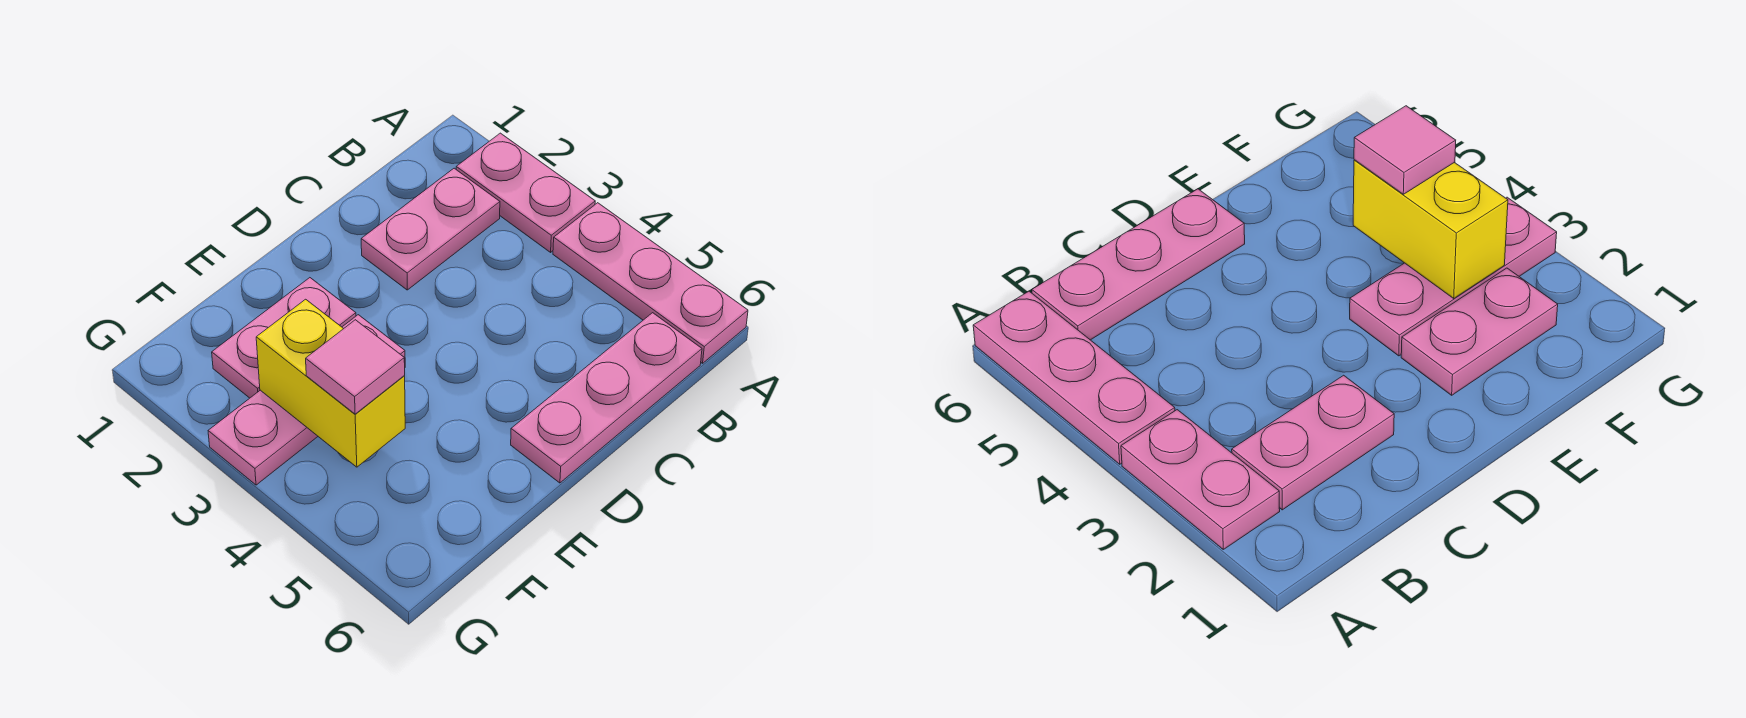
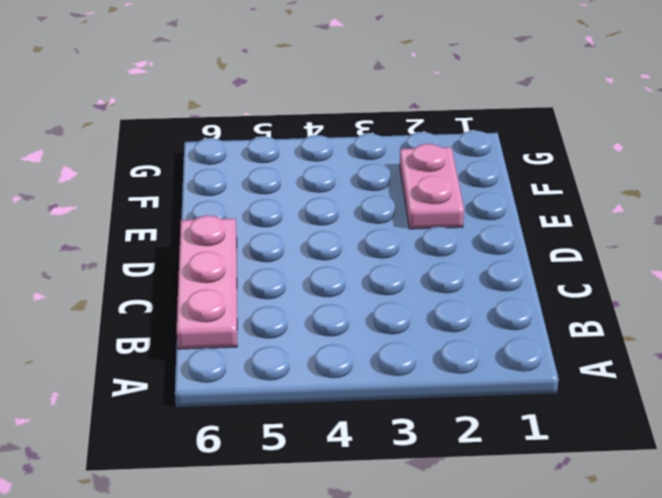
none -> pink plate A2:A3 level 1
none -> pink plate A4:A6 level 1

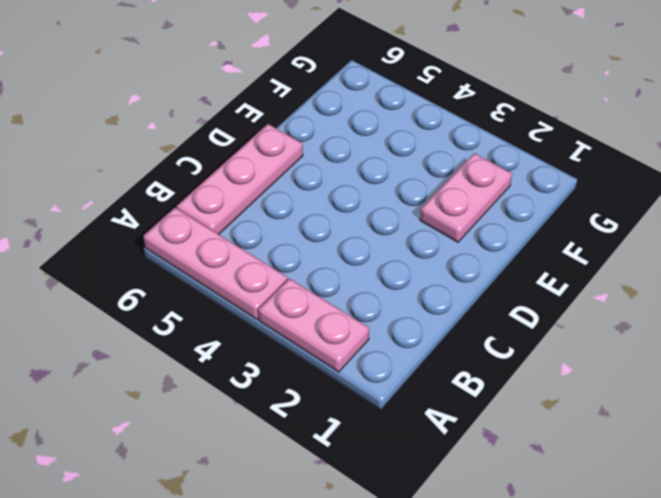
none -> pink plate B2:C2 level 1
none -> pink plate E3:G3 level 1

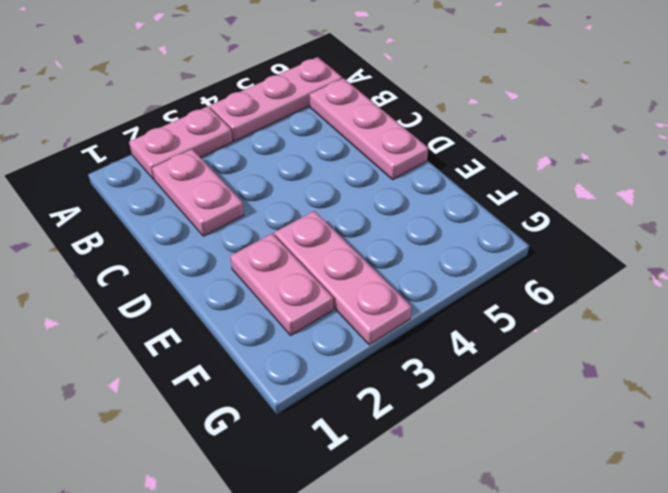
none -> yellow brick F3:F4 level 2
none -> pink tile F4 level 3

